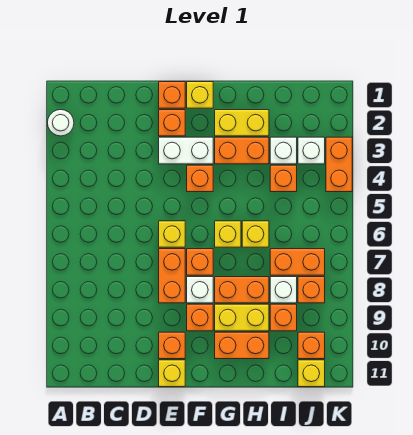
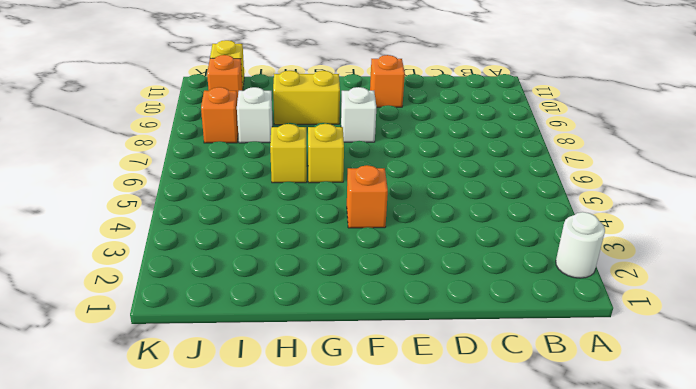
none -> orange brick E1 level 1
none -> orange brick E2 level 1
none -> white brick E3:F3 level 1
none -> yellow brick E6 level 1

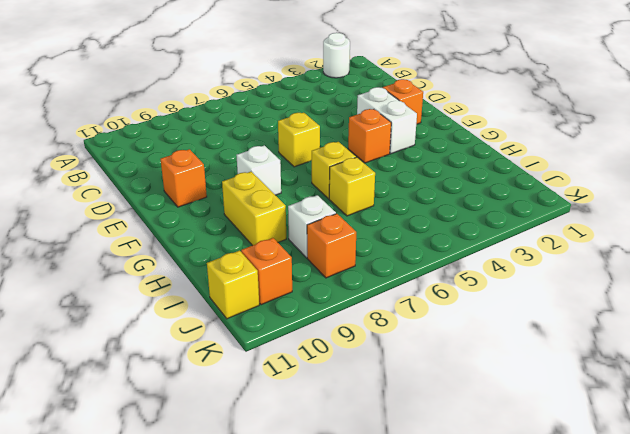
none -> orange brick E1 level 1
none -> orange brick E7:E8 level 1
none -> yellow brick E11 level 1
none -> yellow brick F1 level 1

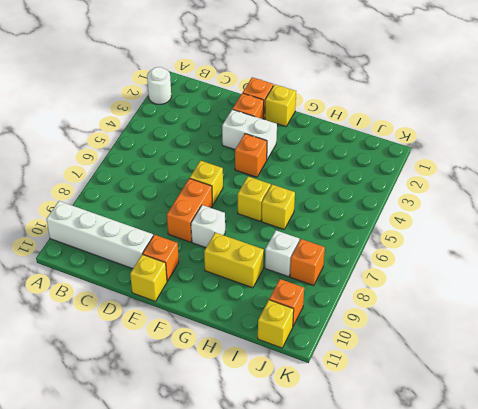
white brick A10:D10 level 1 -> none
none -> orange brick F7 level 1
none -> orange brick F9 level 1
none -> yellow brick G2:H2 level 1
none -> orange brick G3:H3 level 1

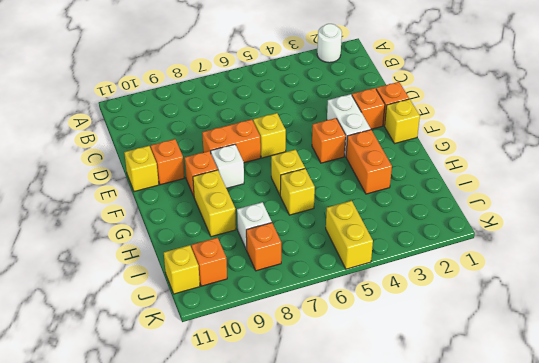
yellow brick J5:K5 level 1 -> yellow brick G2:H2 level 1
none -> orange brick F7 level 1
none -> orange brick G8:H8 level 1
none -> orange brick G10:H10 level 1
none -> white brick I3 level 1

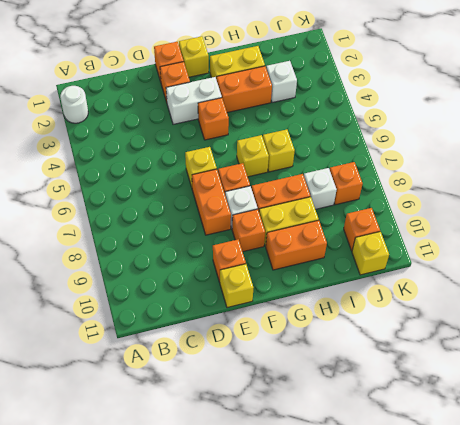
none -> orange brick I4 level 1
none -> orange brick I7:J7 level 1
none -> orange brick I9 level 1
none -> white brick J3 level 1

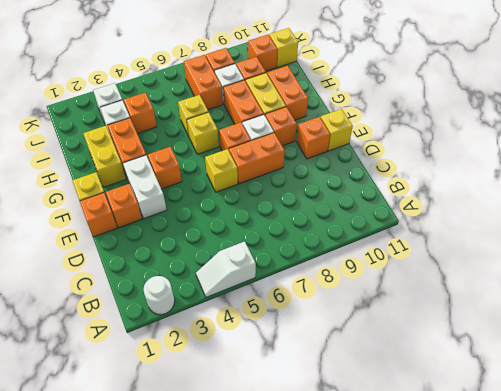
white slope A4:A5 level 1 top 5 -> none
none -> orange brick K3:K4 level 1

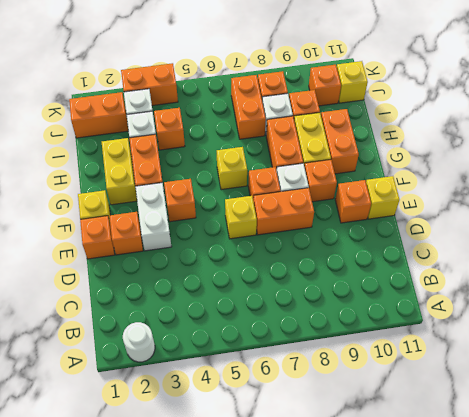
orange brick J1:J2 level 1 -> none
none -> yellow brick H6 level 1

